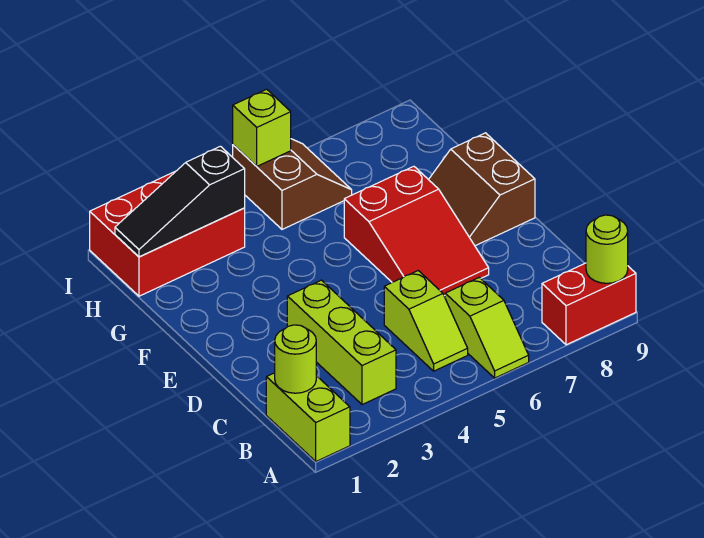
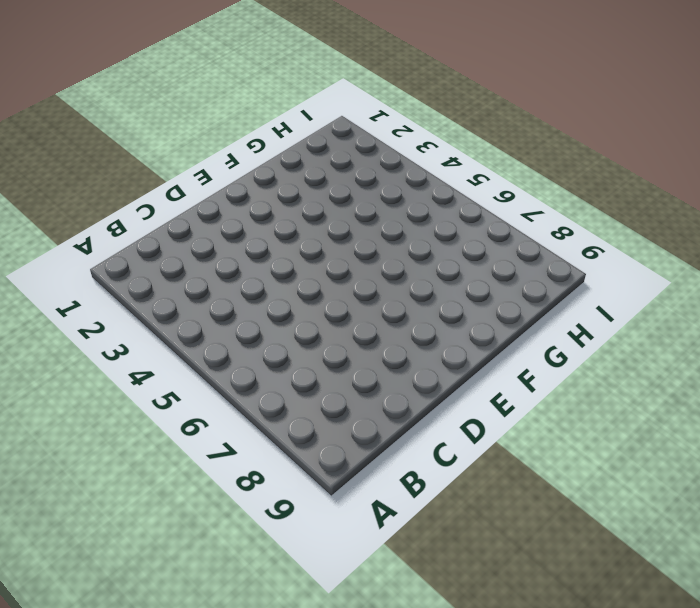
none -> lime brick A1:B1 level 1
none -> lime slope A6:B6 level 1 top B
none -> red brick A8:A9 level 1

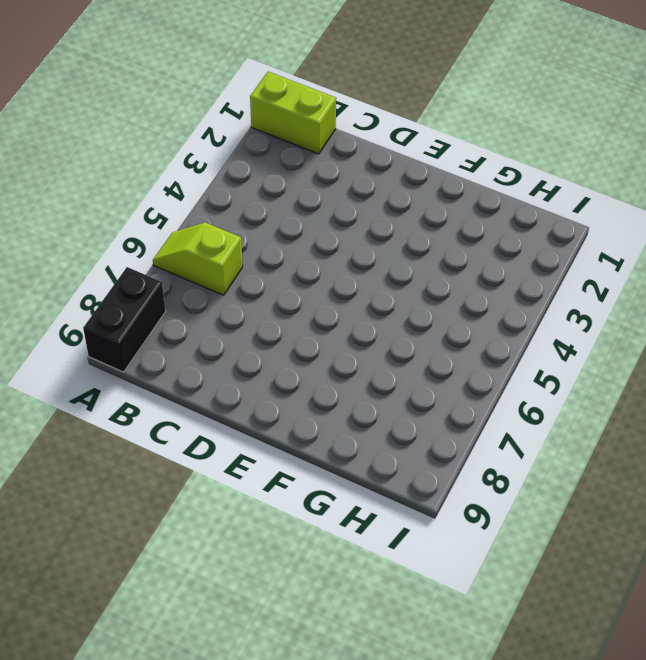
black brick A8:A9 level 1 -> red brick A8:A9 level 1
none -> lime brick B3:D3 level 1
none -> lime slope B5:C5 level 1 top C
none -> red slope D6:F7 level 1 top F

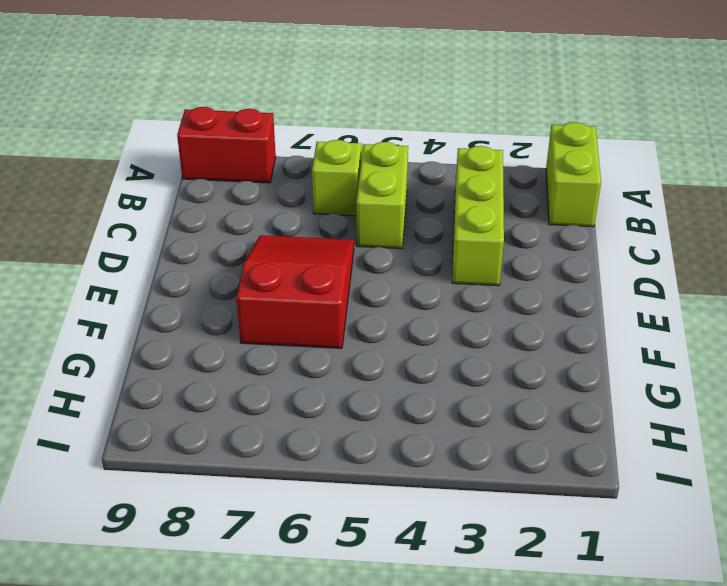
lime brick B5:C5 level 1 -> lime slope B5:C5 level 1 top C
none -> brown slope E8:F9 level 1 top 9
none -> red brick H1:I3 level 1
none -> brown slope H5:I6 level 1 top 5

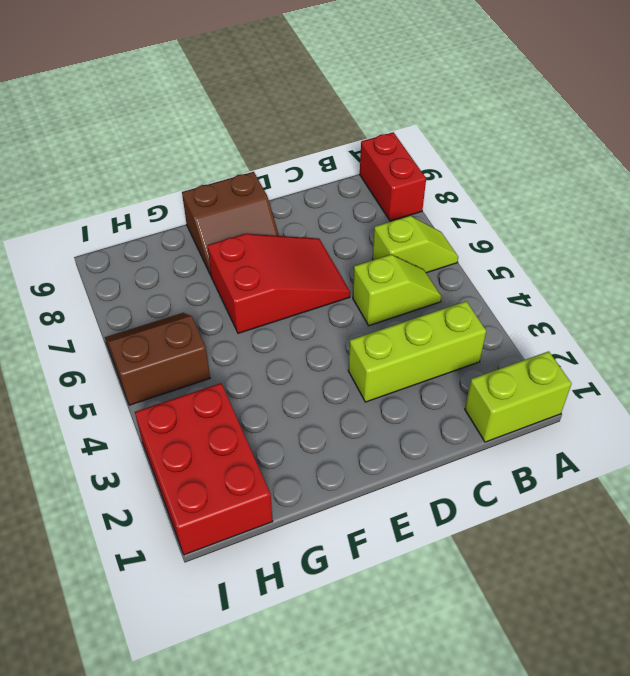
none -> lime round brick A9 level 2
none -> lime round brick B1 level 2
none -> black slope H1:H3 level 2 top 3

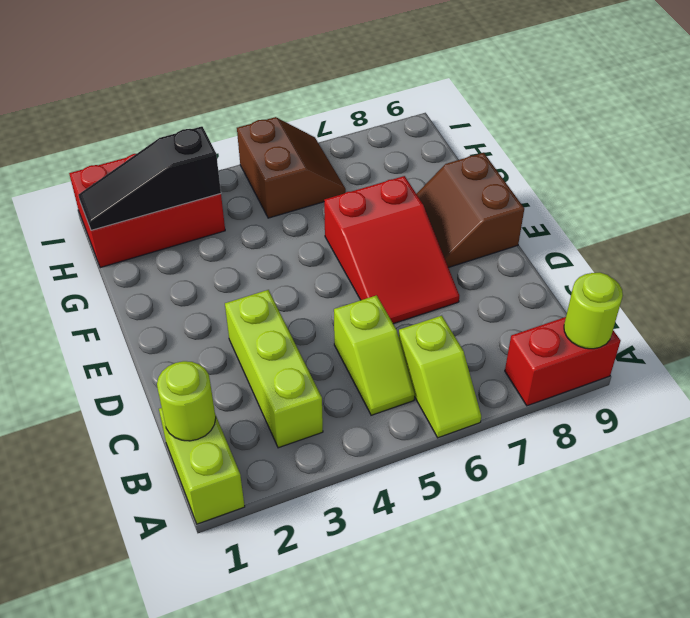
none -> lime brick I5 level 2

